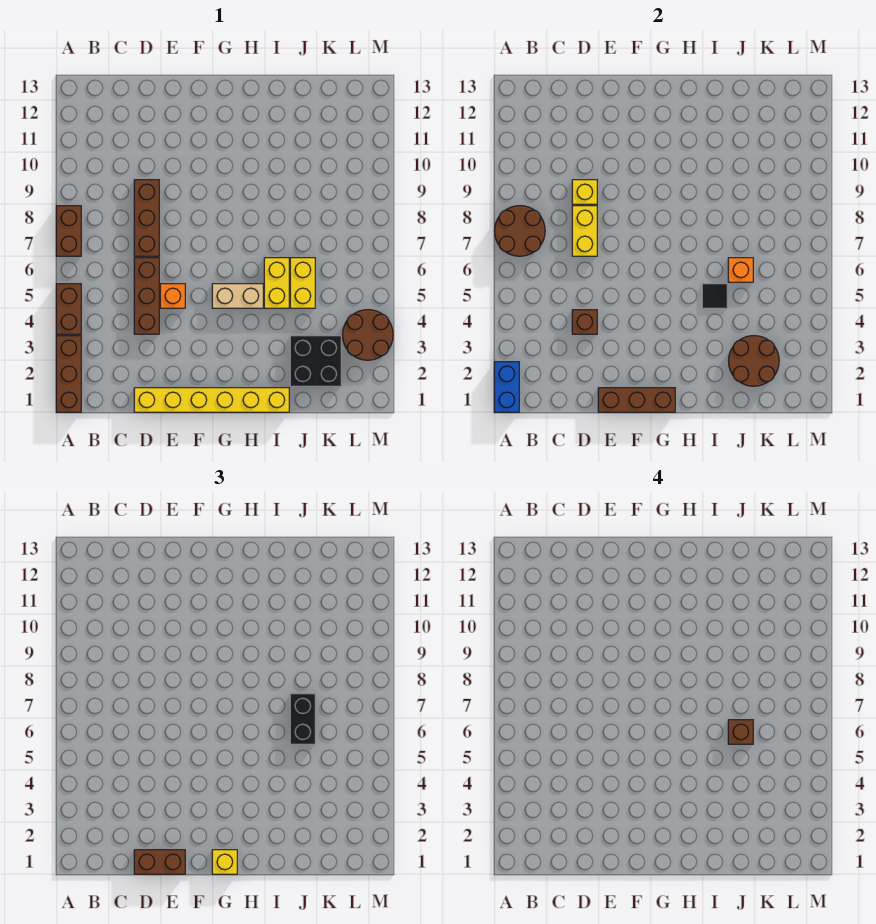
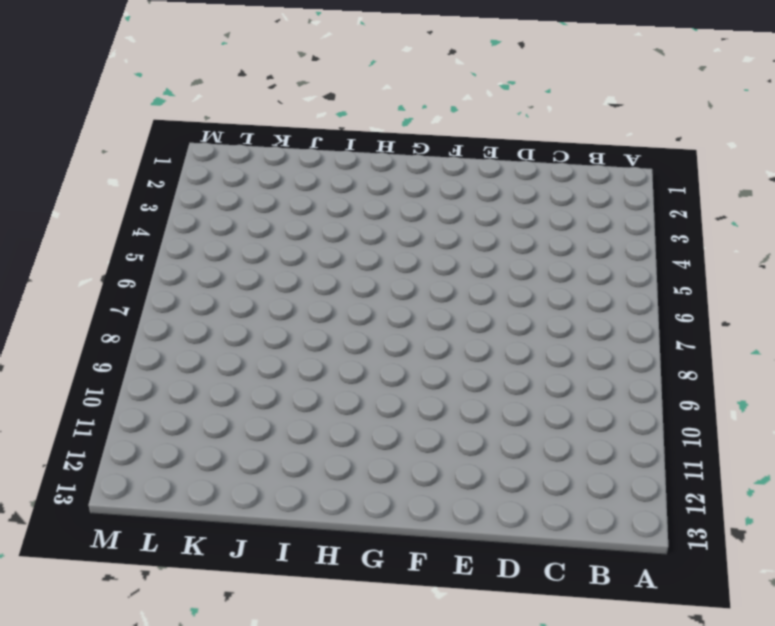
none -> brown brick A1:A3 level 1
none -> brown brick A4:A5 level 1
none -> brown brick A7:A8 level 1

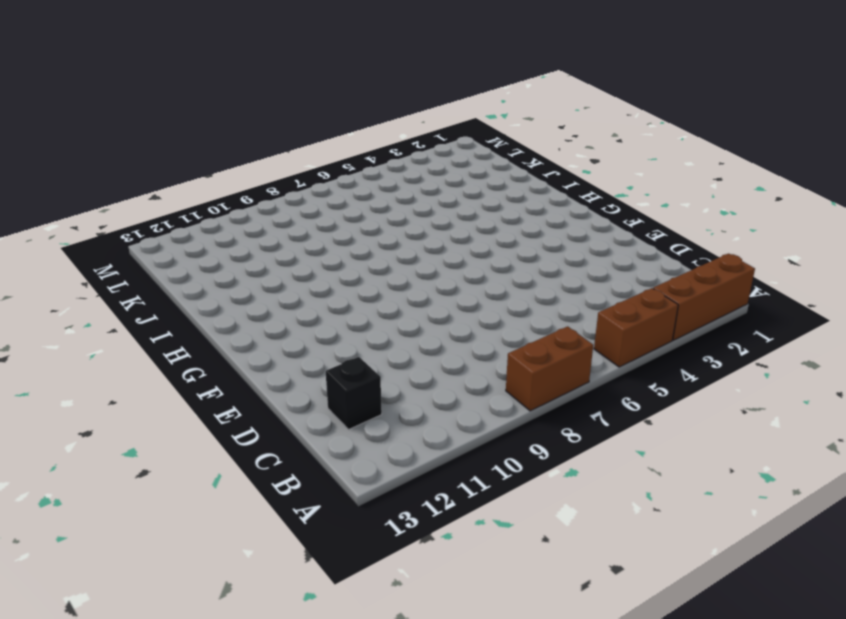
black brick C12 level 1 -> none
none -> yellow brick D1:I1 level 1
none -> brown brick D4:D6 level 1
none -> brown brick D7:D9 level 1

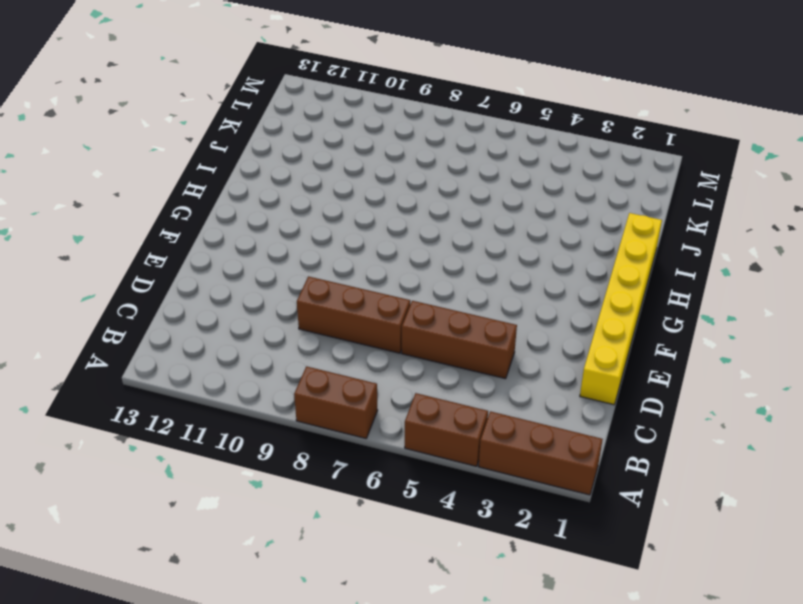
none -> orange brick E5 level 1
none -> tan brick G5:H5 level 1
none -> yellow brick I5:I6 level 1

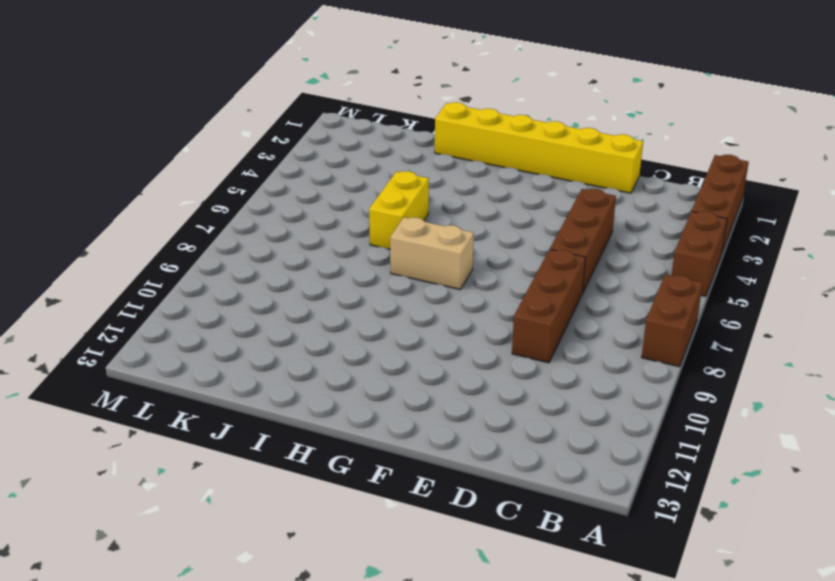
tan brick G7:H7 level 1 -> tan brick G5:H5 level 1
none -> orange brick E5 level 1
none -> black brick J2:K3 level 1
none -> yellow brick J5:J6 level 1

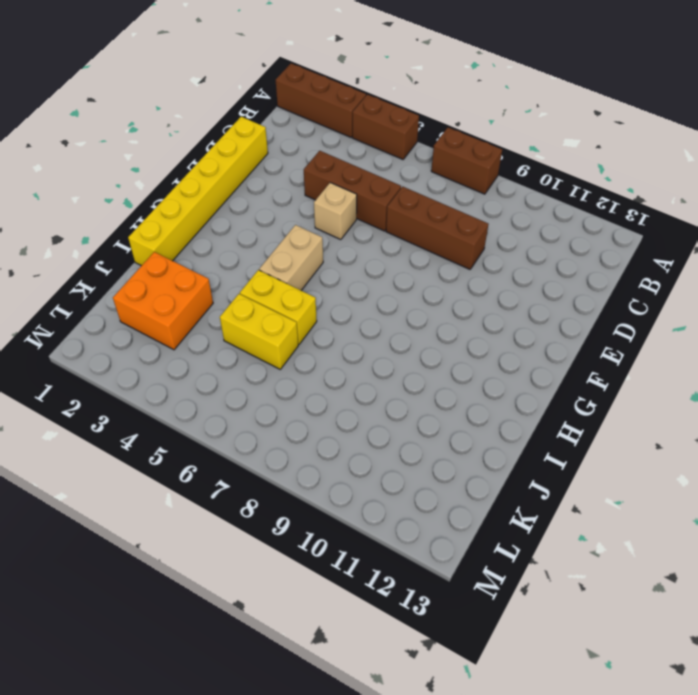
tan brick E5 level 1 -> orange brick E5 level 1
orange brick J2:K3 level 1 -> black brick J2:K3 level 1
none -> brown round brick L3:M4 level 1
none -> blue brick A1:A2 level 2
none -> brown round brick A7:B8 level 2

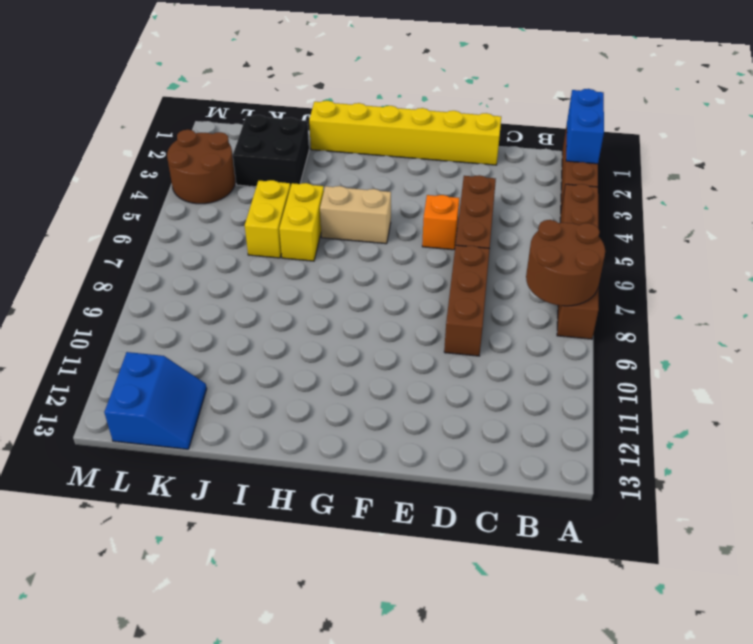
blue slope K12:L13 level 1 top L -> none
none -> brown brick D4 level 2
none -> yellow brick D7:D8 level 2
none -> yellow brick D9 level 2

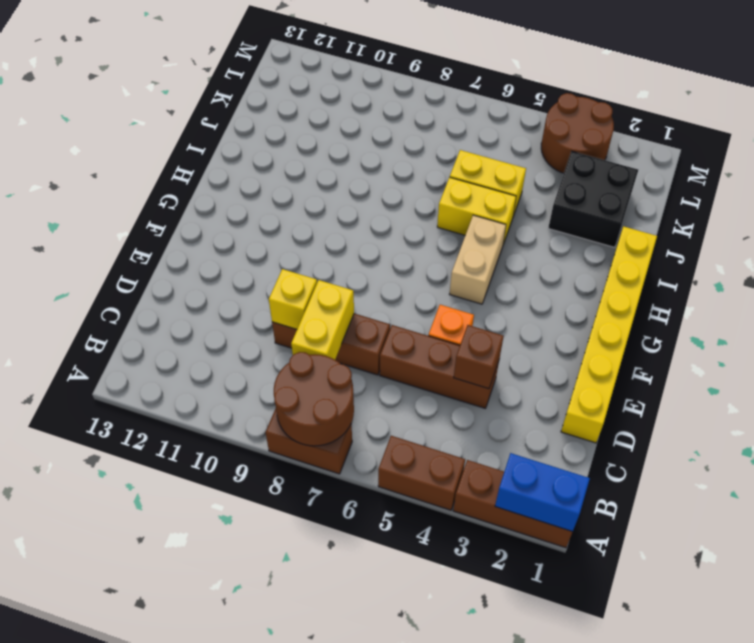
yellow brick C8:D8 level 2 -> yellow brick D7:D8 level 2
none -> brown brick E1:G1 level 2
none -> black tile I5 level 2
none -> brown round brick J2:K3 level 2

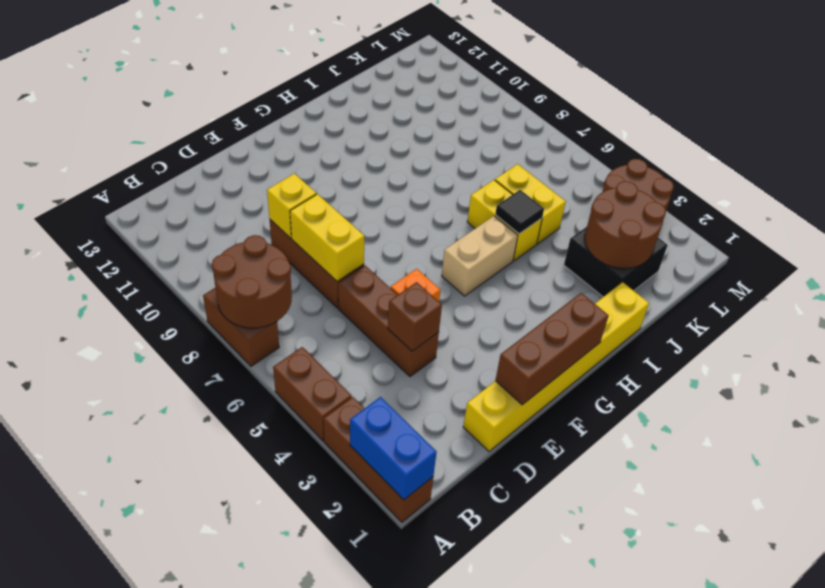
none -> orange brick J6 level 2
none -> brown brick D1:E1 level 3
none -> yellow brick G1 level 3

